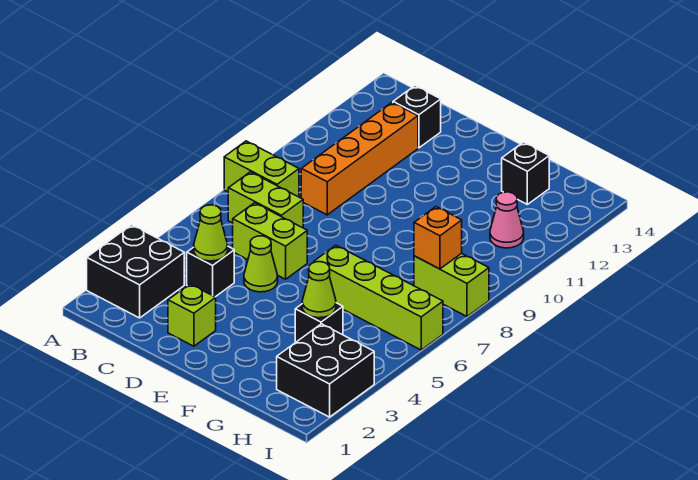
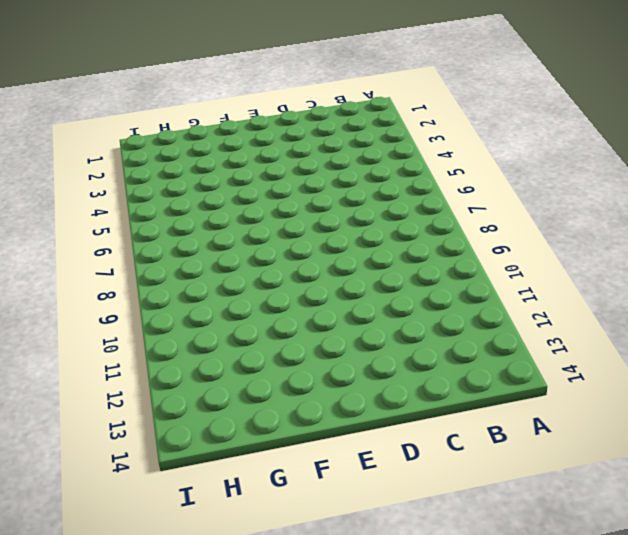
none -> black brick A2:B3 level 1
none -> lime brick A8:B8 level 1
none -> lime brick B7:C7 level 1

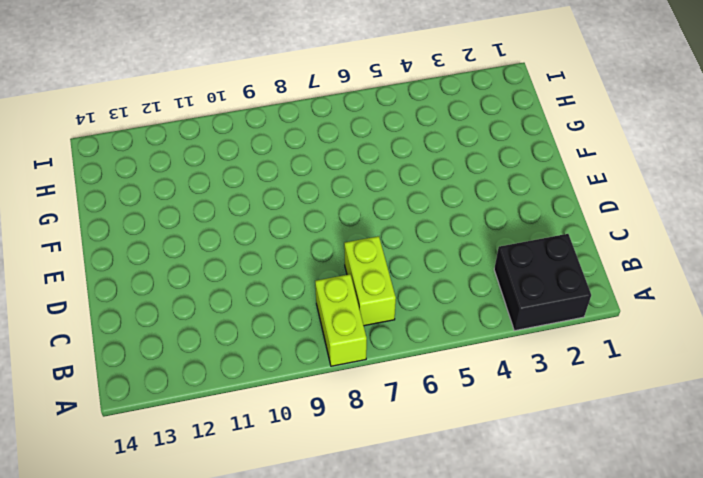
none -> black brick C4 level 1
none -> lime brick C6:D6 level 1
none -> orange brick C9:C12 level 1

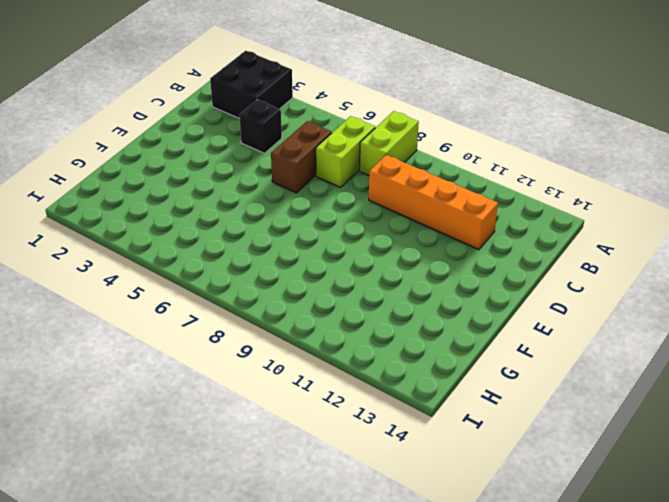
brown brick C6:D6 level 1 -> lime brick C6:D6 level 1
none -> black brick C13 level 1
none -> lime brick D2 level 1
none -> lime cone D5 level 1

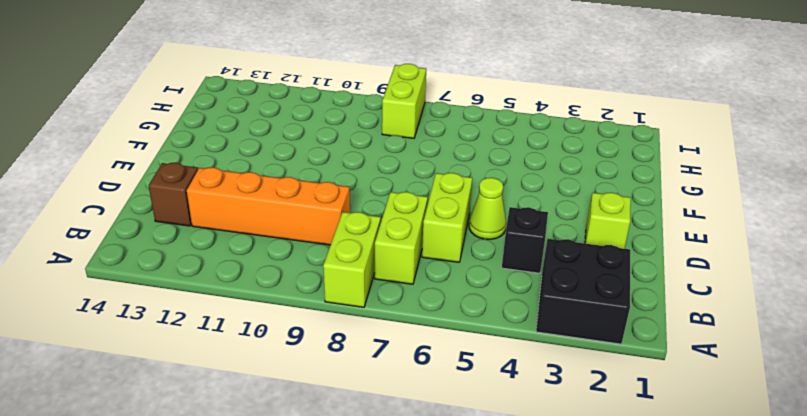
brown brick C13 level 1 -> black brick C13 level 1
none -> lime brick F6:I6 level 1
none -> black brick G4 level 1
none -> black brick G13 level 1

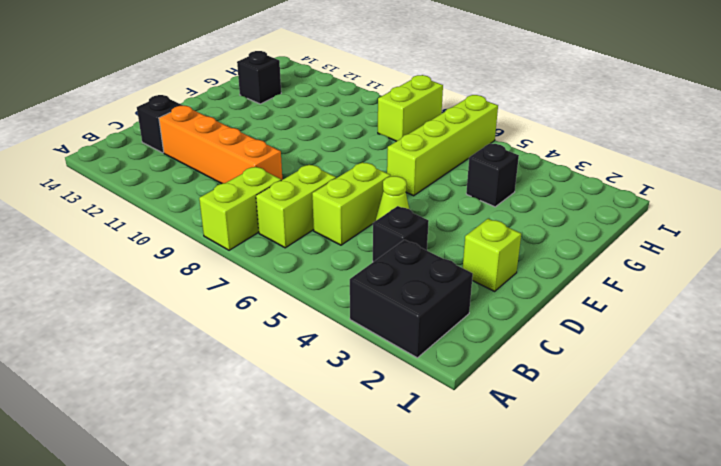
none -> black brick H2:I3 level 1
none -> pink cone H11 level 1
none -> lime cone C4 level 2

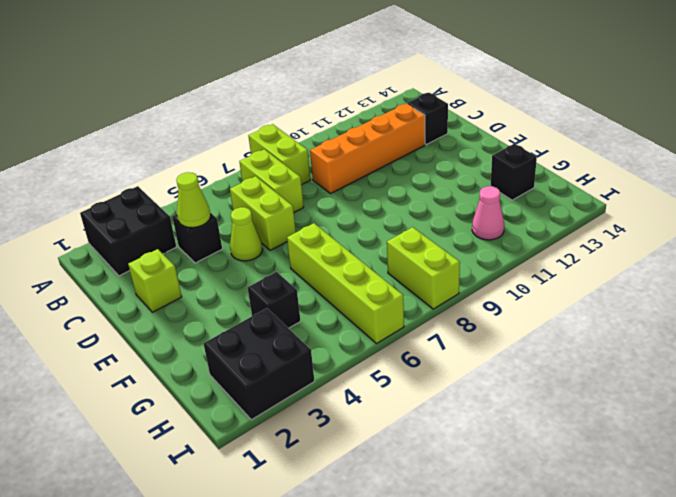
none -> lime cone G4 level 2
none -> orange brick H8 level 2

